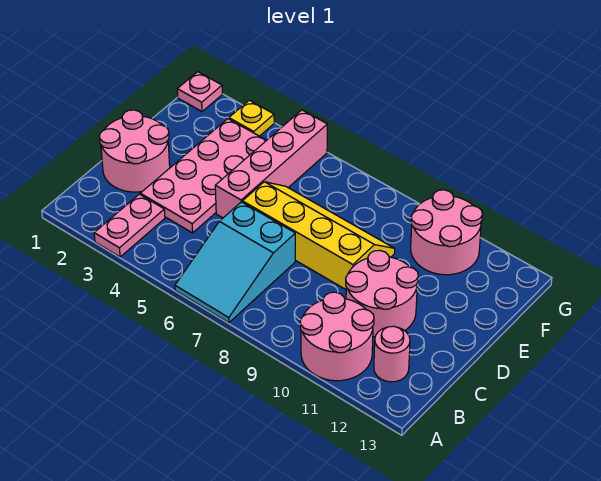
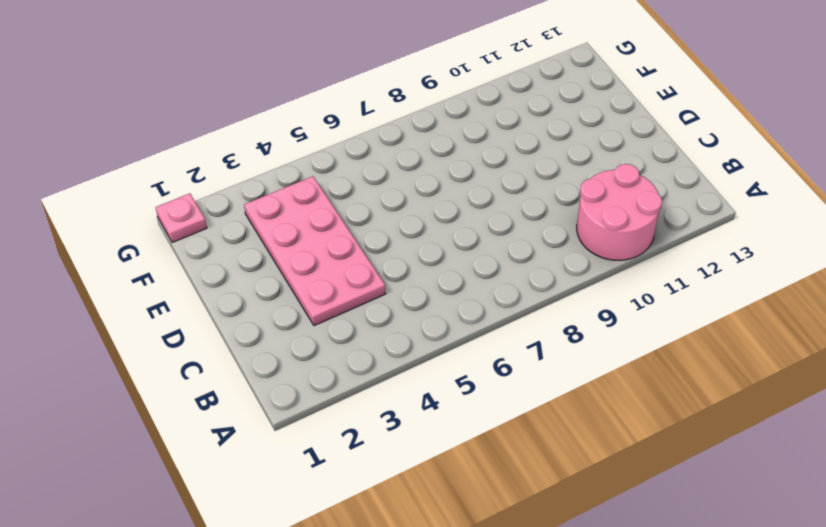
none -> pink plate A3:B3 level 1
none -> cyan slope A6:C7 level 1 top C
none -> pink round brick B12 level 1

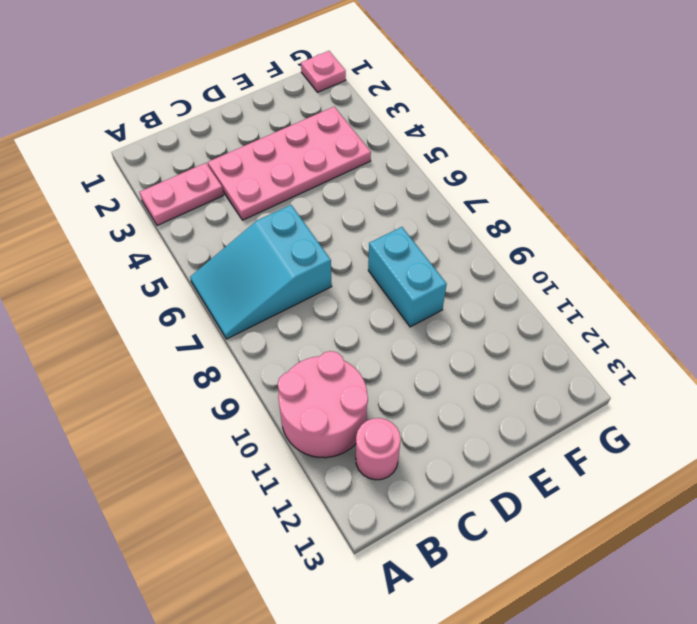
cyan brick E8:E9 level 1 -> yellow slope D6:E9 level 1 top D
none -> pink round brick C1:D2 level 1
none -> pink round brick C10:D11 level 1
none -> pink brick D5:G5 level 1

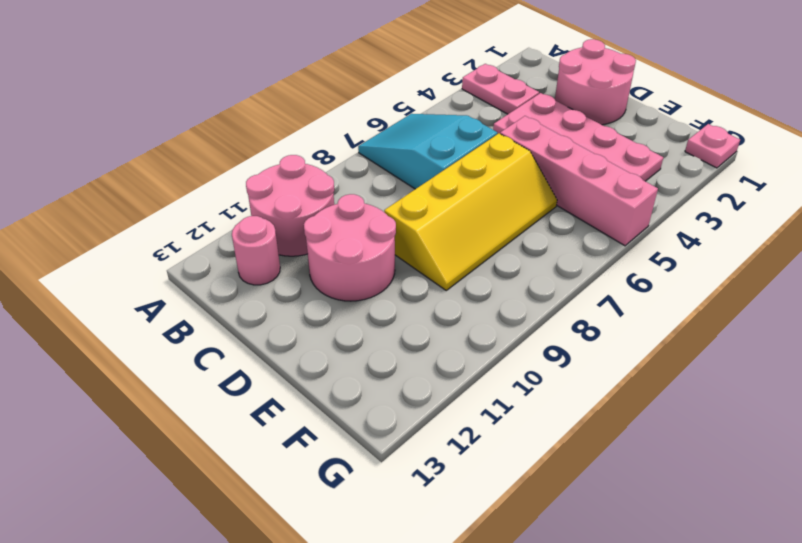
none -> pink round brick F10:G11 level 1
none -> yellow plate G3 level 1

